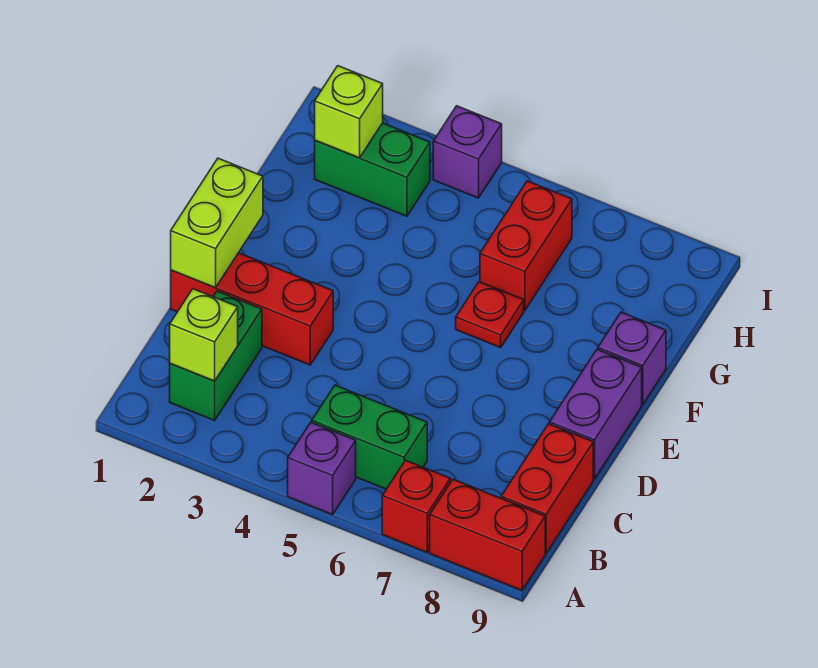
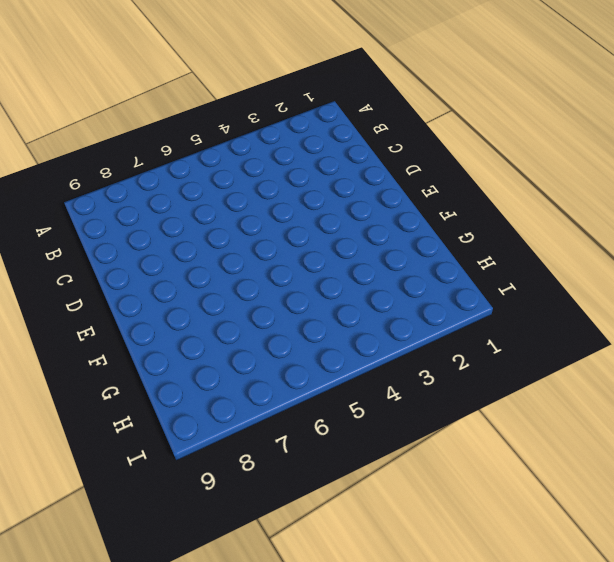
none -> purple brick A5 level 1
none -> red brick A7 level 1
none -> red brick A8:A9 level 1

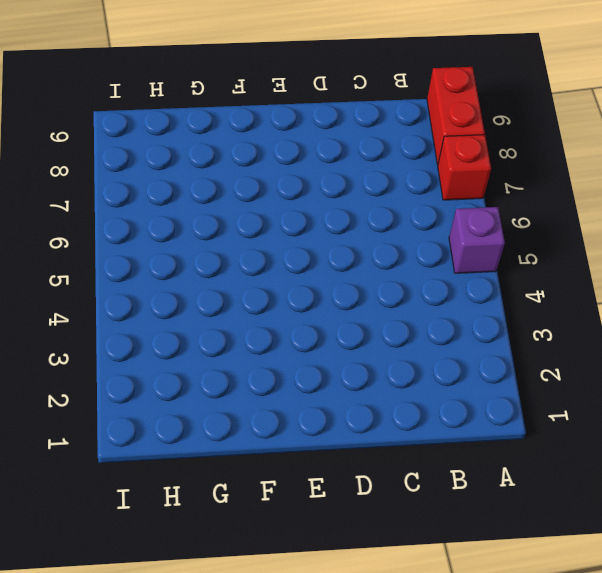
none -> green brick B2:C2 level 1
none -> green brick B5:B6 level 1
none -> red brick B9:C9 level 1

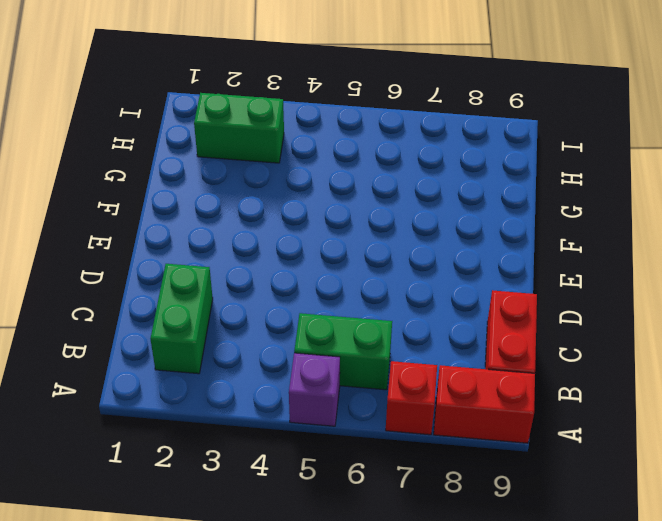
none -> red brick D1:D3 level 1
none -> purple brick D9:E9 level 1
none -> red plate F6 level 1

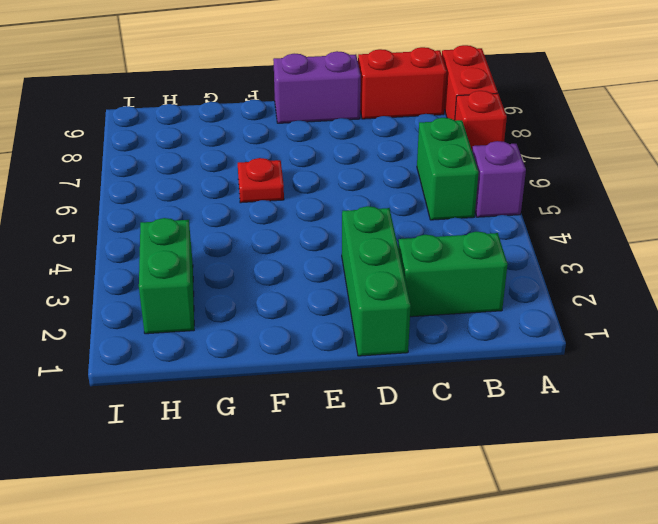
green brick D1:D3 level 1 -> red brick D1:D3 level 1
none -> purple brick F9 level 1
none -> red brick G6:H6 level 1
none -> purple brick I4 level 1

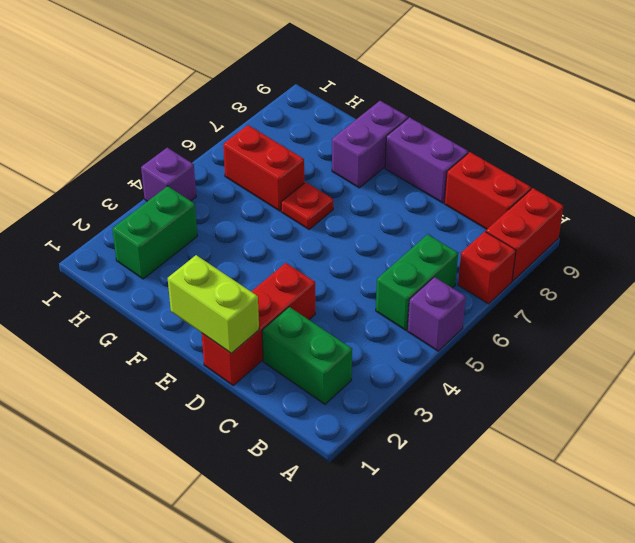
purple brick F8:F9 level 1 -> purple brick F9 level 1
none -> lime brick B2 level 2
none -> lime brick H2 level 2

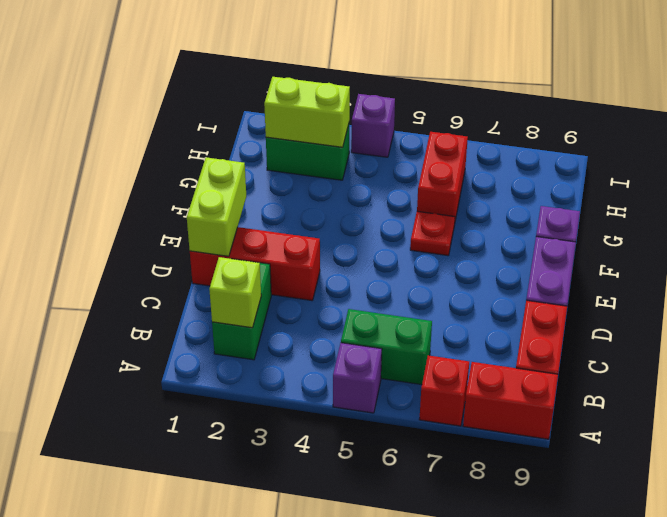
lime brick H2:H3 level 2 -> lime brick H2 level 2

